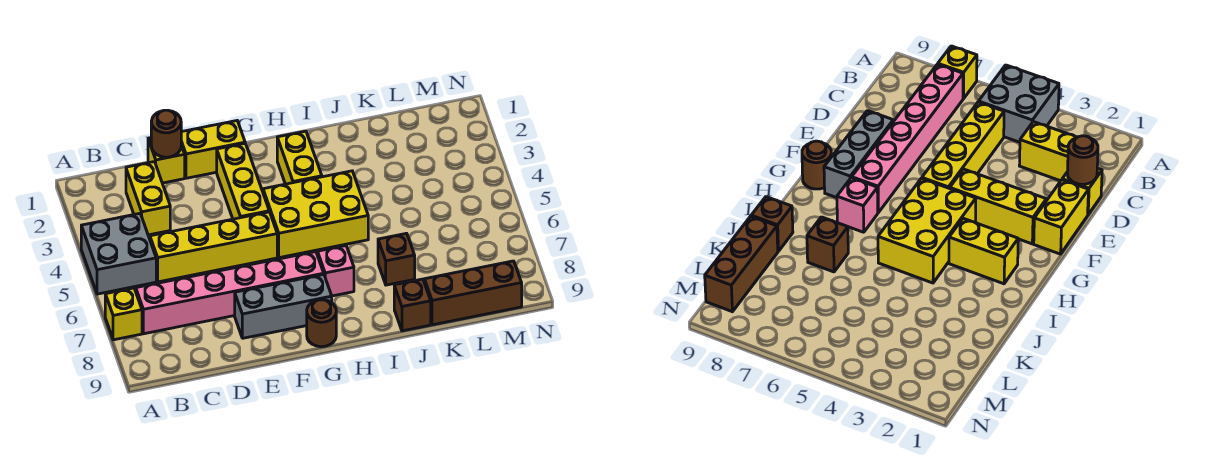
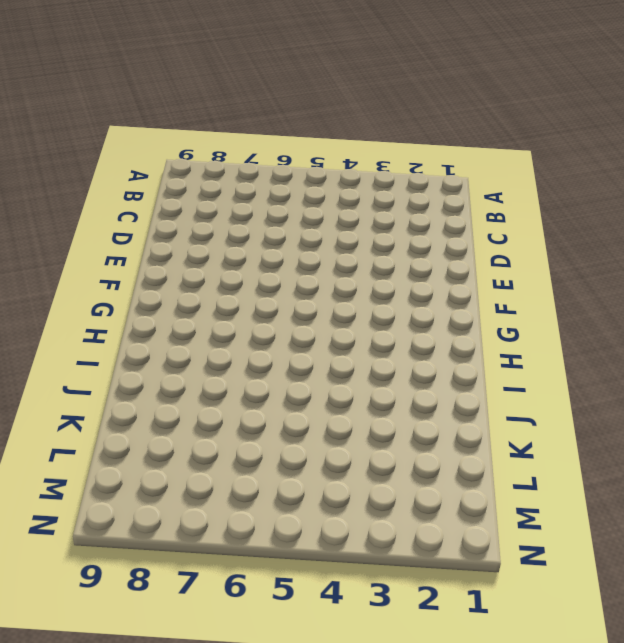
none -> grey brick A4:B5 level 1
none -> yellow brick A7 level 1
none -> pink brick B7:G7 level 1

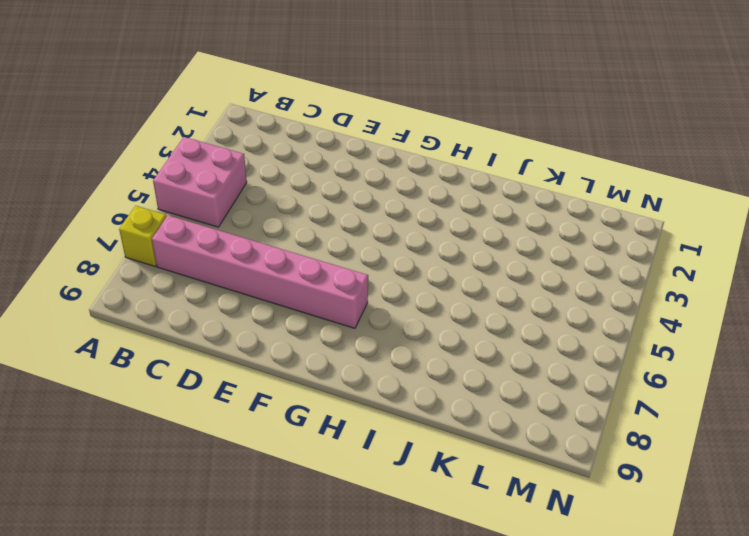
pink brick A4:B5 level 1 -> grey brick A4:B5 level 1
none -> yellow brick C2:C3 level 1
none -> yellow brick C5:F5 level 1
none -> yellow brick D1 level 1

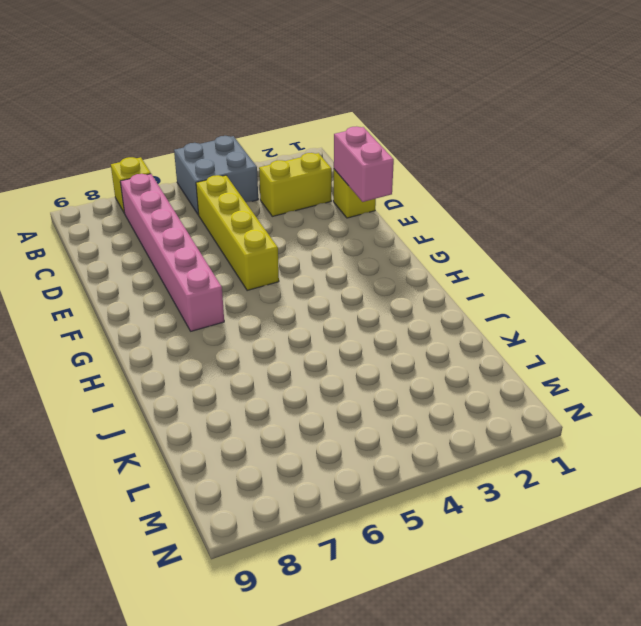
pink brick D1:E1 level 2 -> brown round brick D1 level 2
none -> yellow brick E1:F1 level 1
none -> grey brick E8:G8 level 1
none -> yellow brick F2:F4 level 1

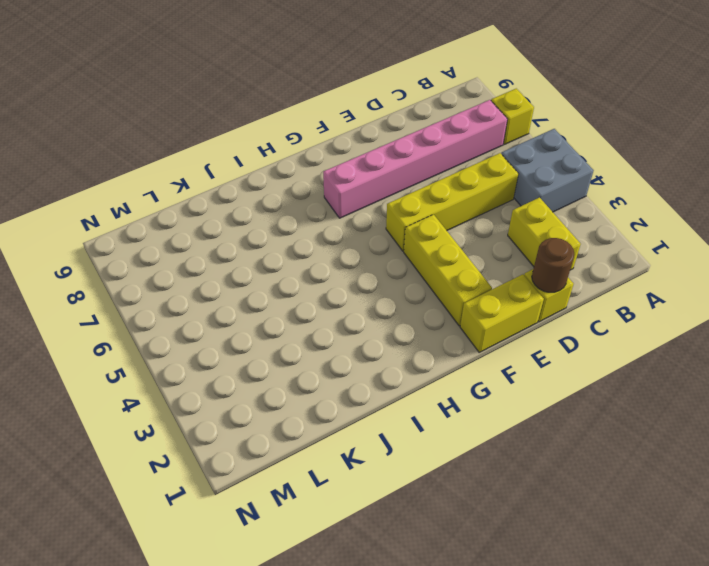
none -> grey brick E8:G8 level 1
none -> yellow brick G4:I5 level 1
none -> brown round brick G9 level 1

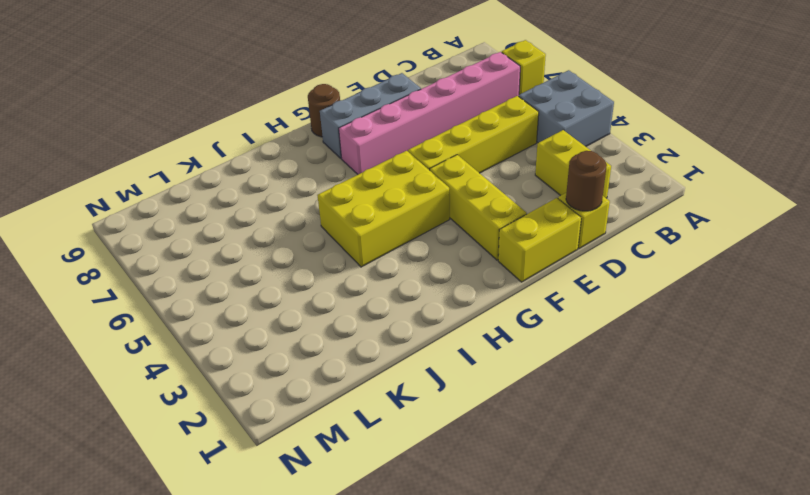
none -> yellow brick H2:H3 level 1
none -> pink brick H7 level 1
none -> brown brick J7 level 1

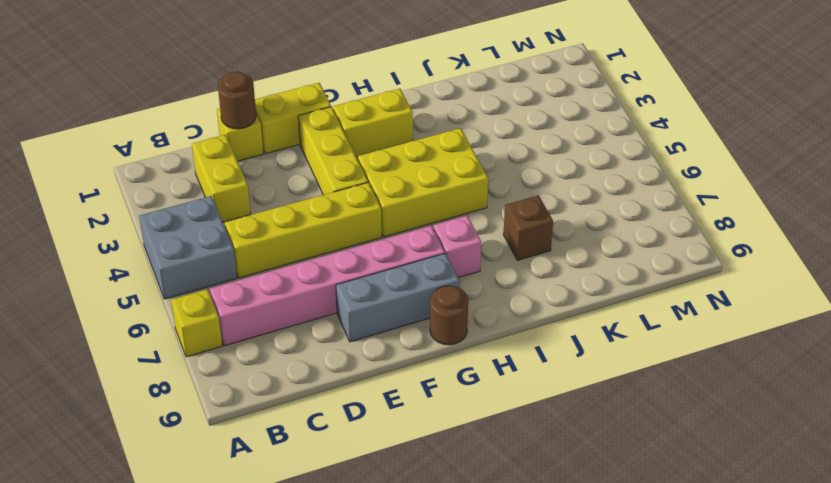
yellow brick G2:H2 level 1 -> yellow brick H2:H3 level 1
none -> brown brick J9 level 1
none -> brown brick K9:M9 level 1

